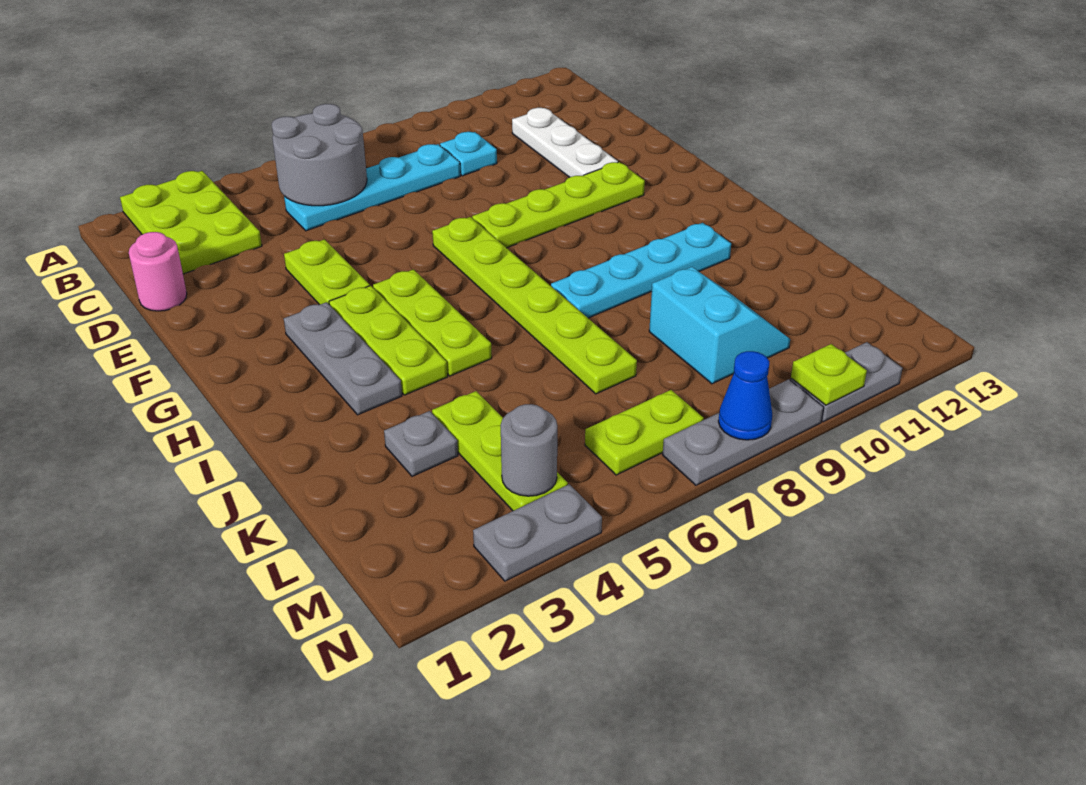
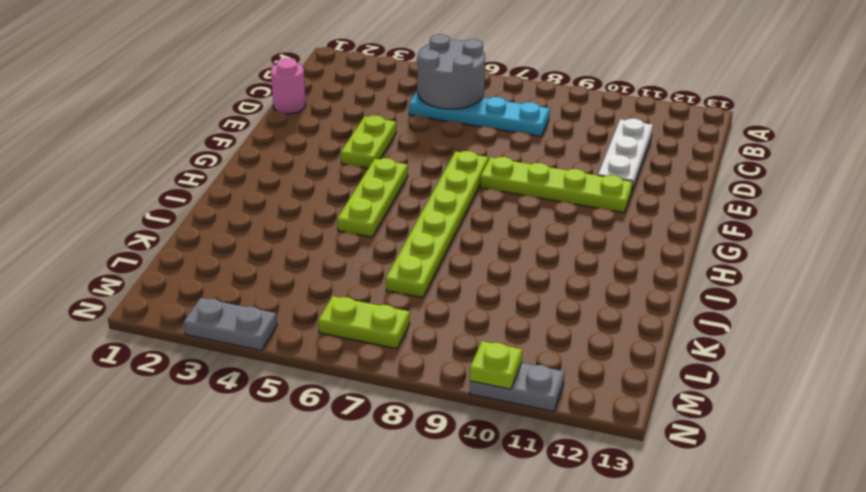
none -> lime plate A2:C3 level 1
none -> cyan plate C9 level 1
none -> grey plate G3:I3 level 1

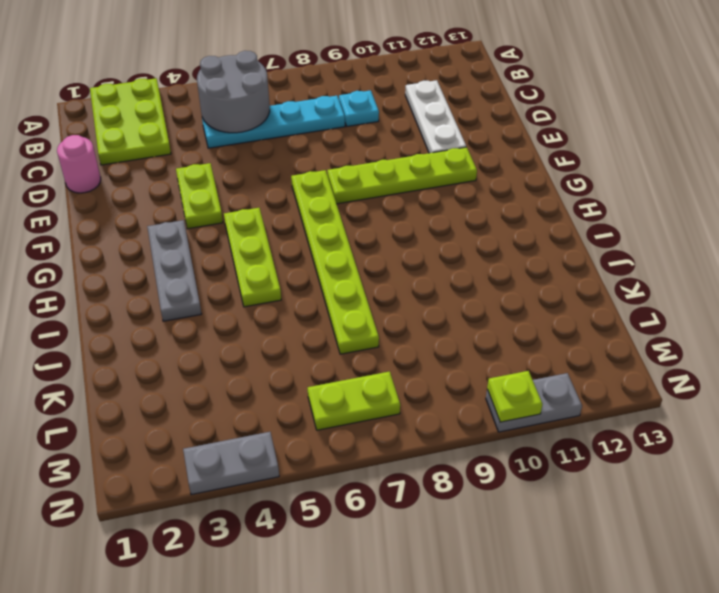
none -> lime plate G4:I4 level 1
none -> cyan plate I8:I11 level 1
none -> grey plate K3 level 1

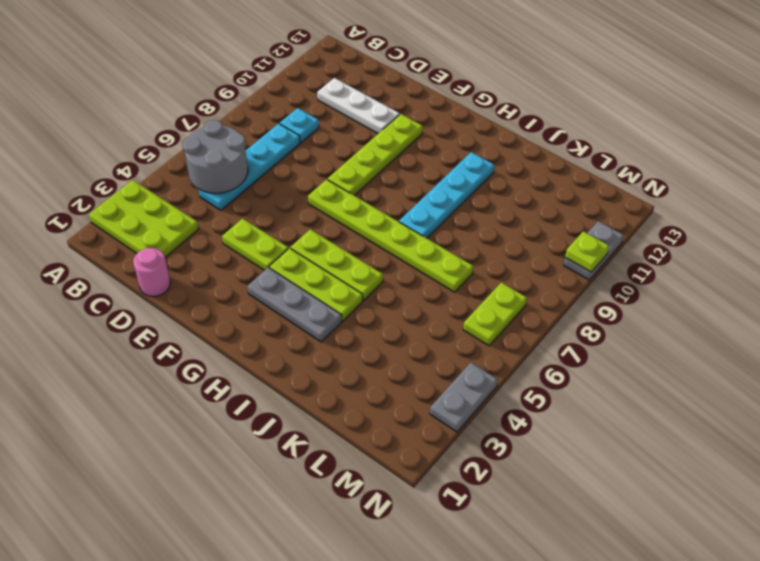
none -> grey plate K3 level 1
none -> lime plate K4:M4 level 1
none -> cyan slope K9:L10 level 1 top 9

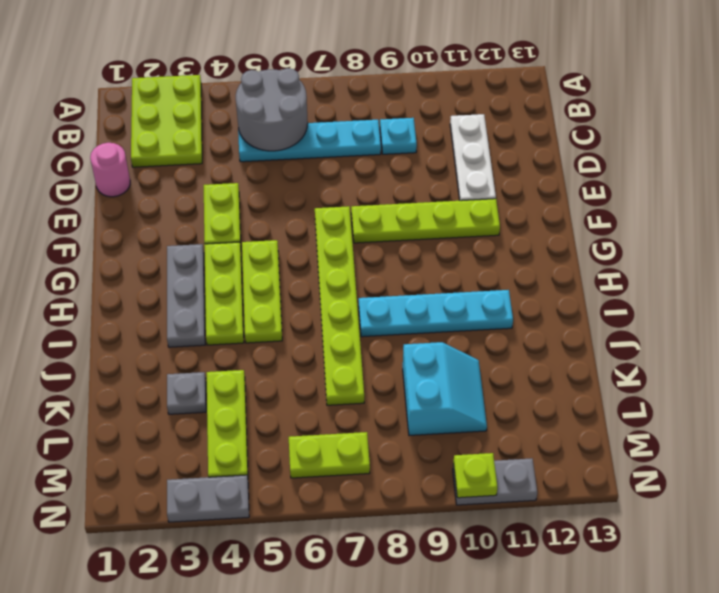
none -> grey plate N7:N9 level 1
none -> grey round brick M4 level 2
none -> blue cone N8 level 2

